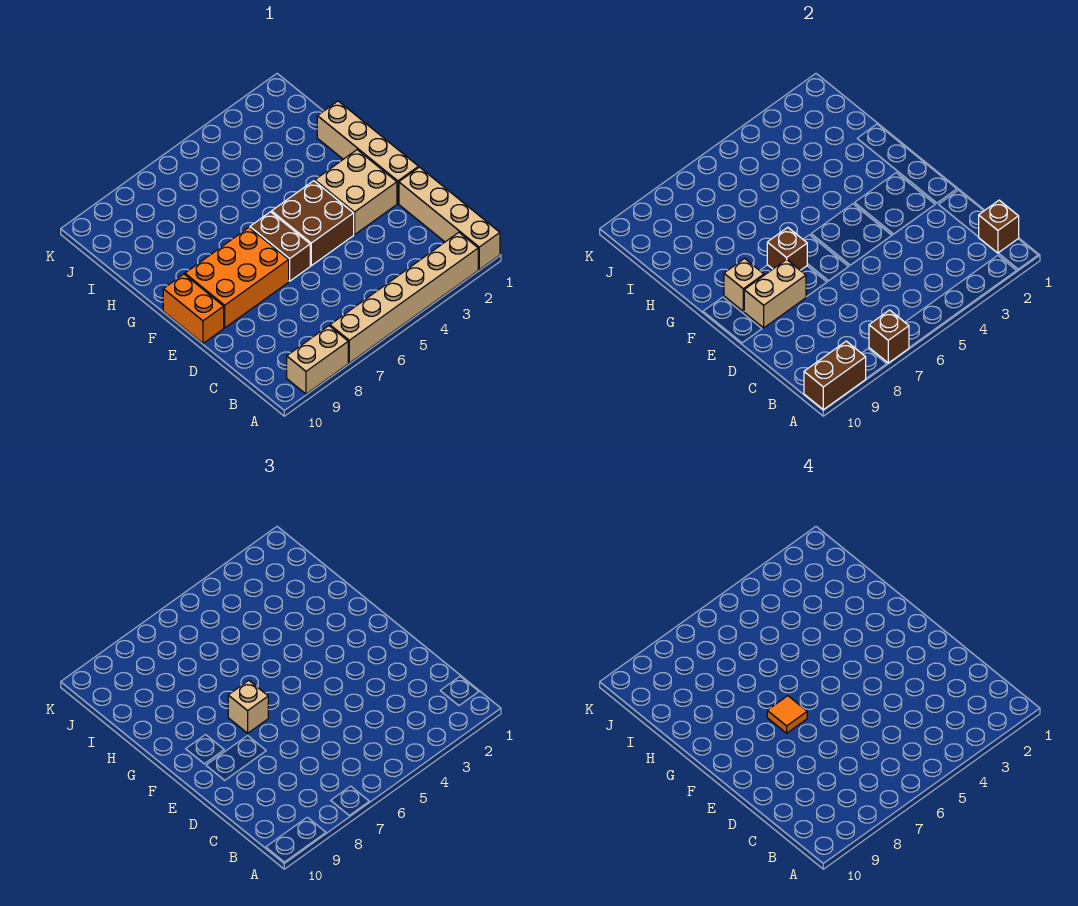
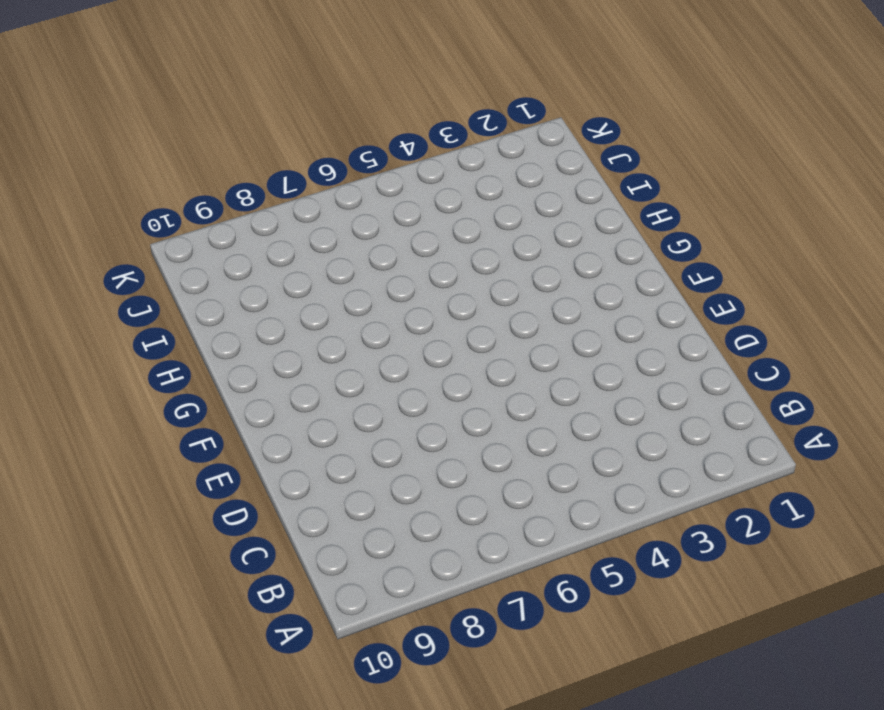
none -> tan brick A1:D1 level 1
none -> tan brick A2:A7 level 1
none -> tan brick A8:A9 level 1

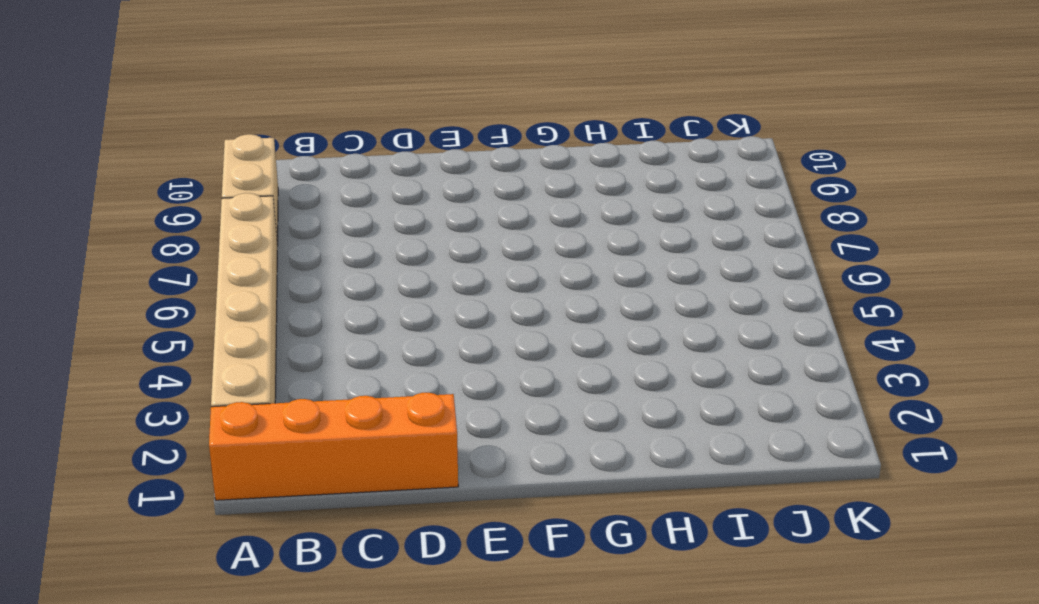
orange brick A1:D1 level 1 -> tan brick A1:D1 level 1
none -> tan brick E1:H1 level 1
none -> tan brick E2:F3 level 1
none -> brown brick E4:F5 level 1

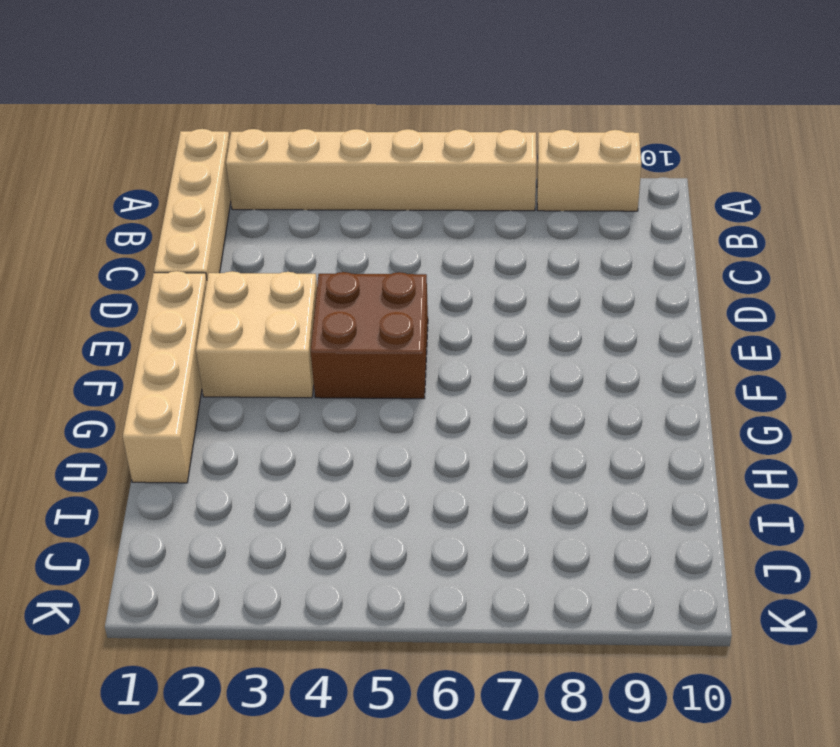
none -> brown brick E6:F6 level 1
none -> orange brick E7:F9 level 1
none -> orange brick E10:F10 level 1

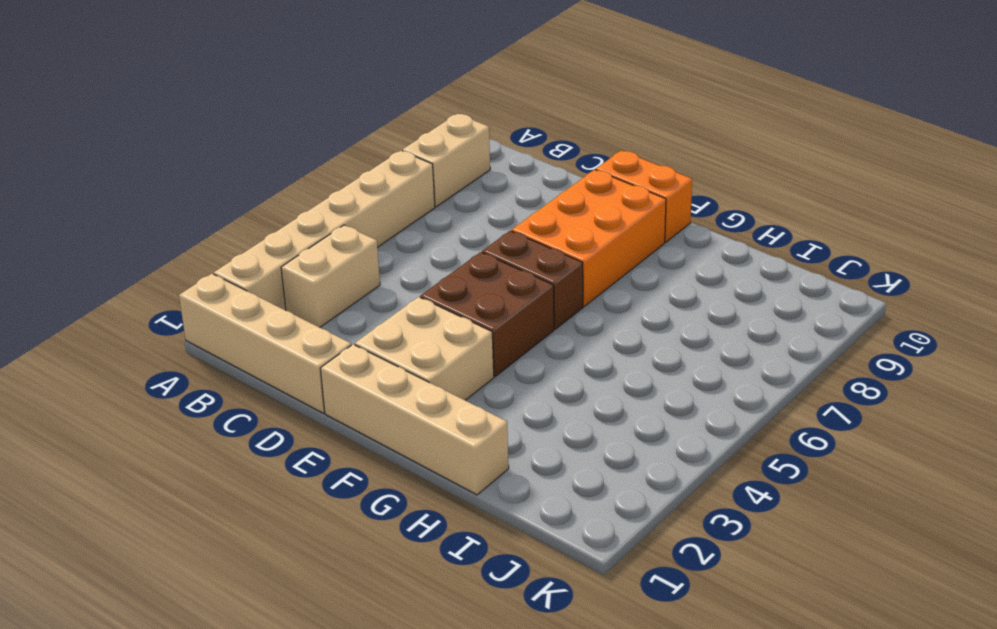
tan brick B3:B4 level 1 -> tan brick E8:E9 level 2
none -> brown brick A7 level 2
none -> brown brick A9:A10 level 2
none -> brown brick B1 level 2

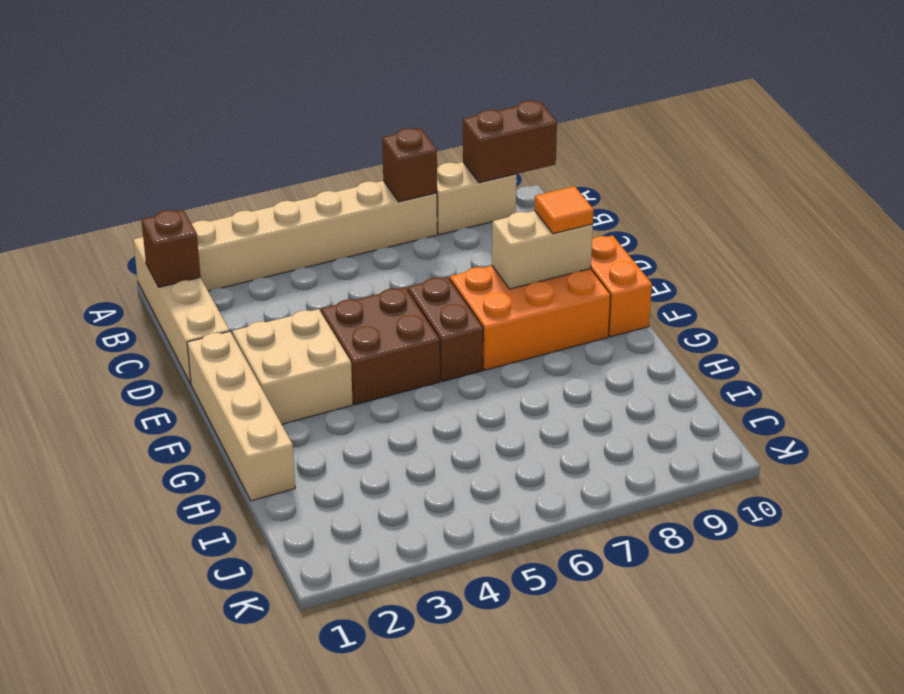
orange tile E9 level 3 -> orange tile F7 level 4
none -> brown brick F7 level 2
none -> tan brick F9 level 2
none -> tan brick F7 level 3

